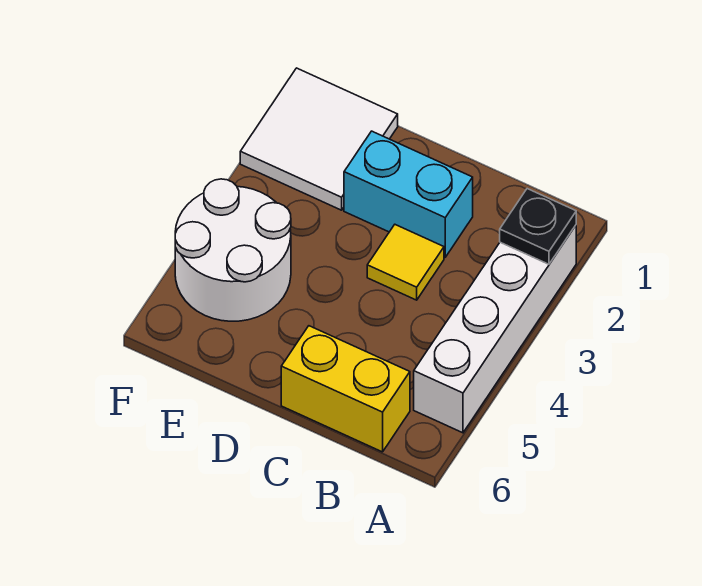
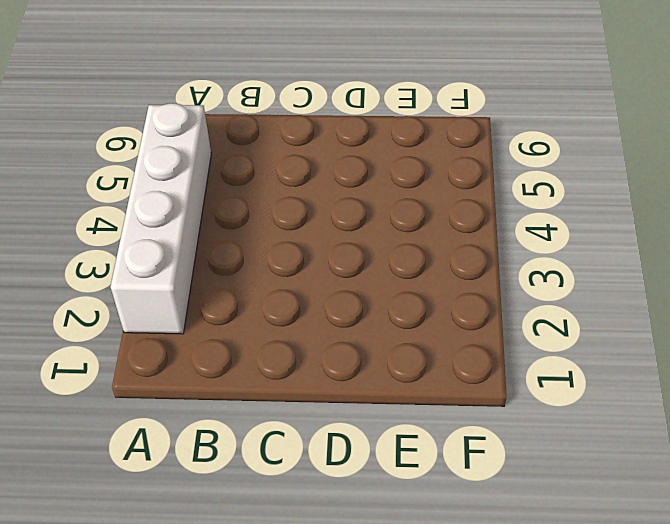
none -> yellow brick B6:C6 level 1
none -> cyan brick C2:D2 level 1

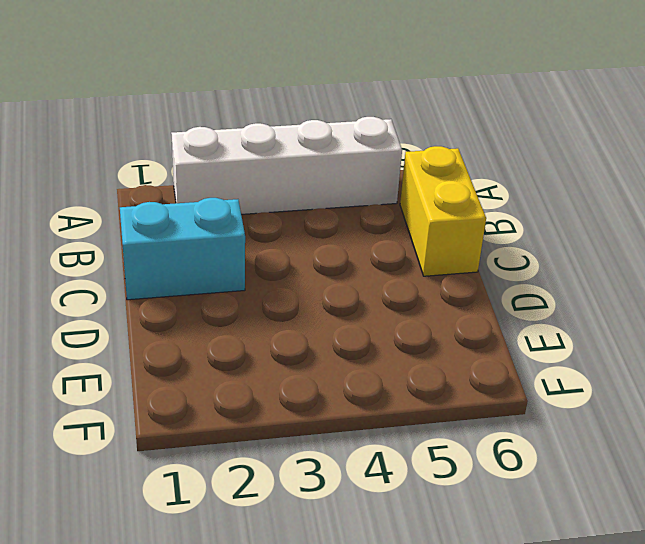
cyan brick C1:C2 level 1 -> cyan brick C2:D2 level 1
none -> yellow tile C3 level 1
none -> white tile E1:F2 level 1

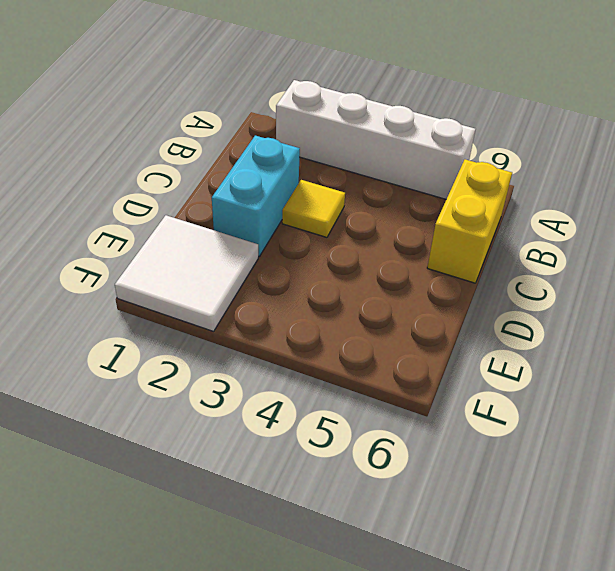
none -> white round brick E4:F5 level 1
none -> black plate A2 level 2

